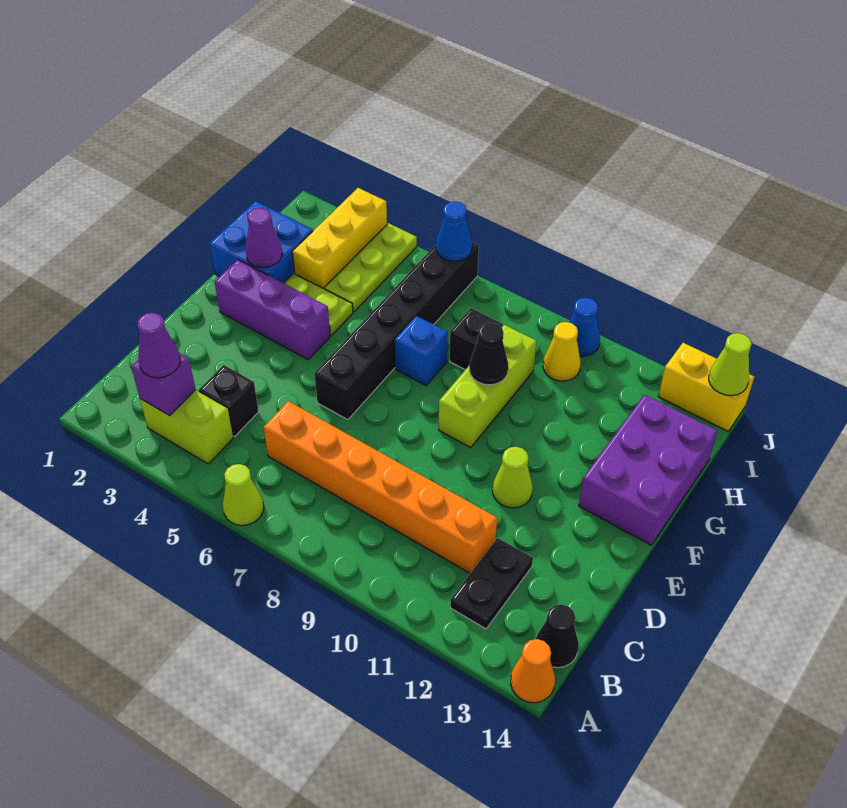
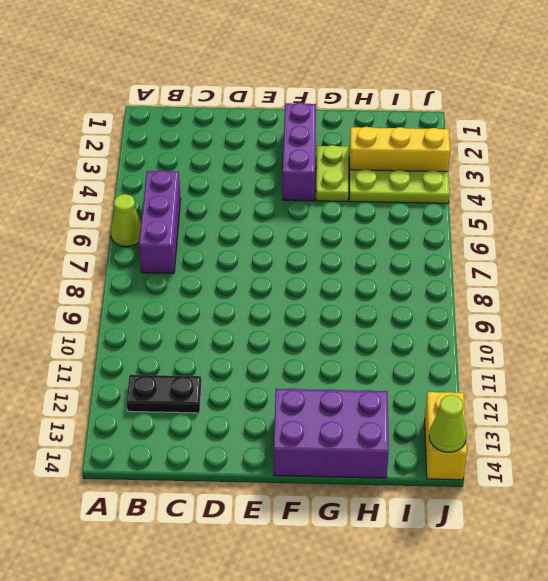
purple brick B5:B7 level 1 -> none
none -> orange cone A14 level 1
none -> lime brick B3:B4 level 1
none -> black cone B14 level 1

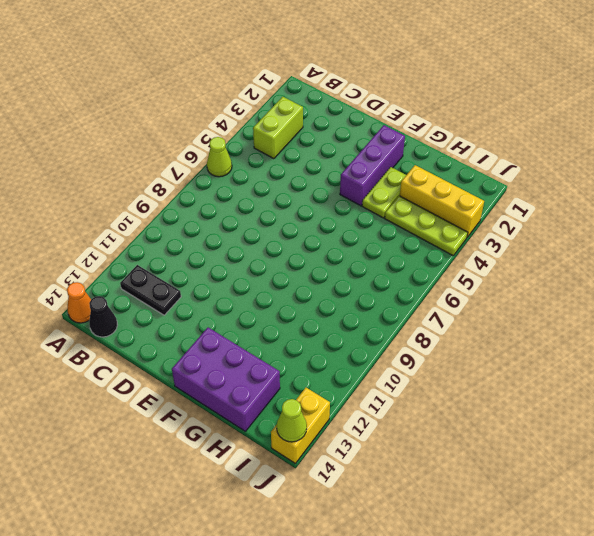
none -> black brick C4 level 1
none -> orange brick C6:C11 level 1
none -> black brick E6:J6 level 1

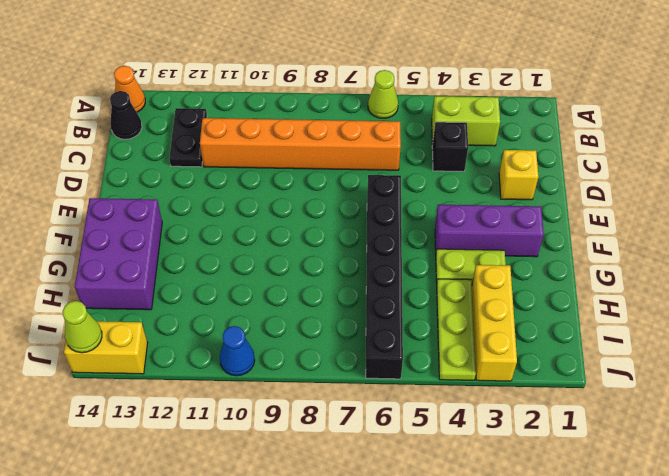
yellow brick D2 level 1 -> none
none -> lime cone E11 level 1
none -> lime brick F9:H9 level 1
none -> blue brick G1:H2 level 1

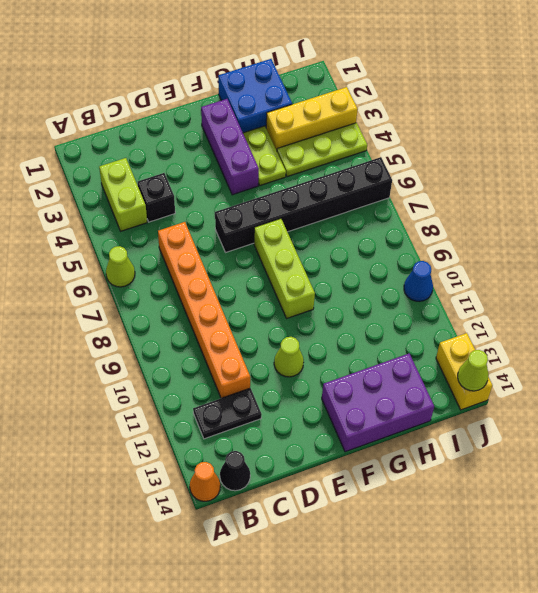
lime brick F7:F9 level 1 -> lime brick F9:H9 level 1
none -> blue brick G7 level 1
none -> black brick H8 level 1
none -> yellow cone I10 level 1

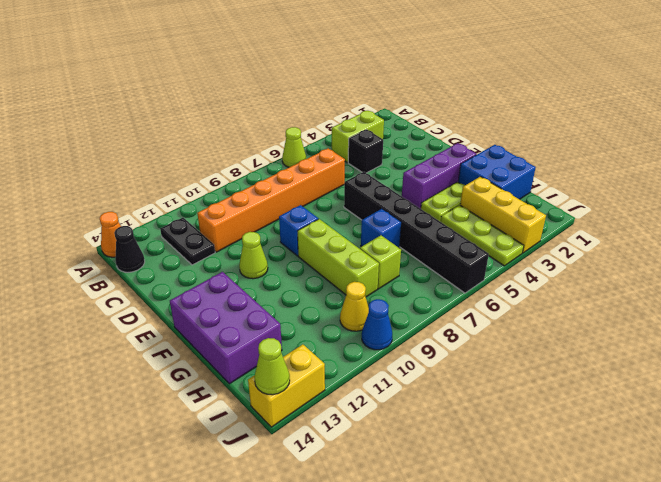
blue brick E9 level 1 -> none
lime brick H8 level 1 -> black brick H8 level 1
none -> purple brick B3 level 2
none -> purple cone G2 level 2
none -> black cone G9 level 2

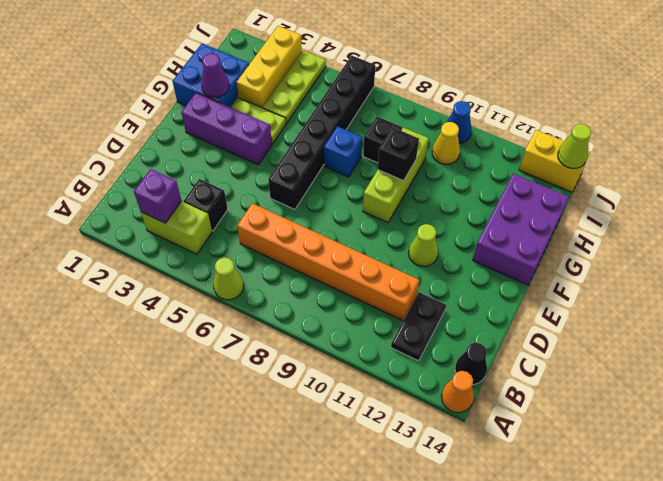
black brick G9 level 2 -> black cone G9 level 2
none -> blue cone J6 level 2
none -> purple cone B3 level 3

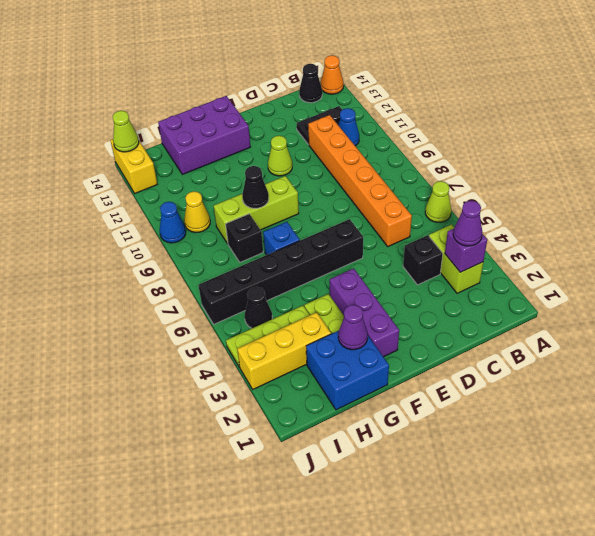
blue cone B11 level 1 -> blue cone J6 level 2
black cone I5 level 1 -> none

